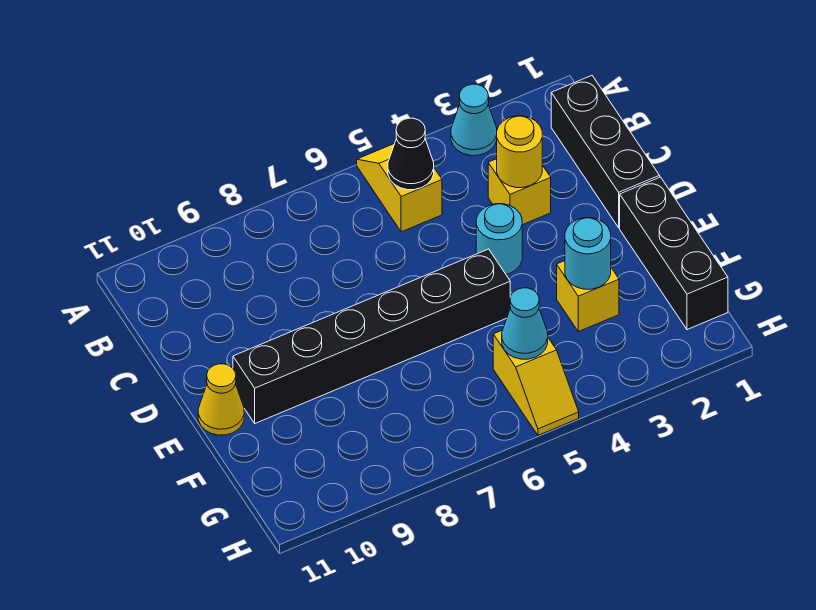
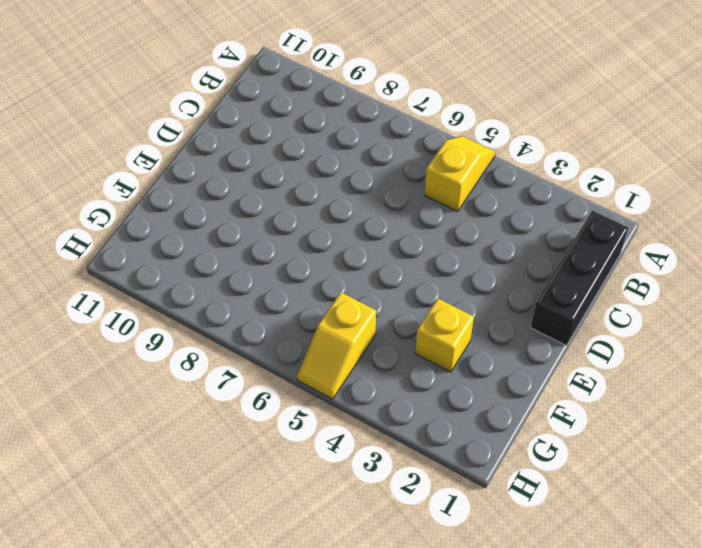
none -> cyan cone A3 level 1
none -> yellow brick C3 level 1
none -> cyan round brick D4 level 1

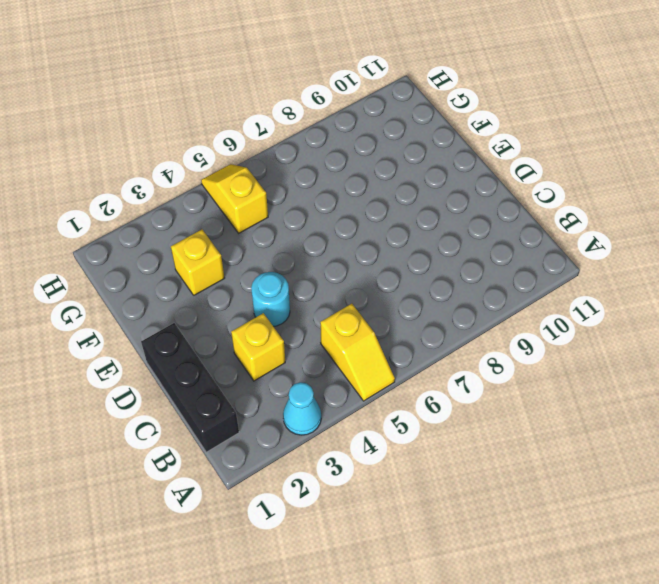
none -> black brick E1:G1 level 1
none -> black brick E5:E10 level 1
none -> yellow cone E11 level 1

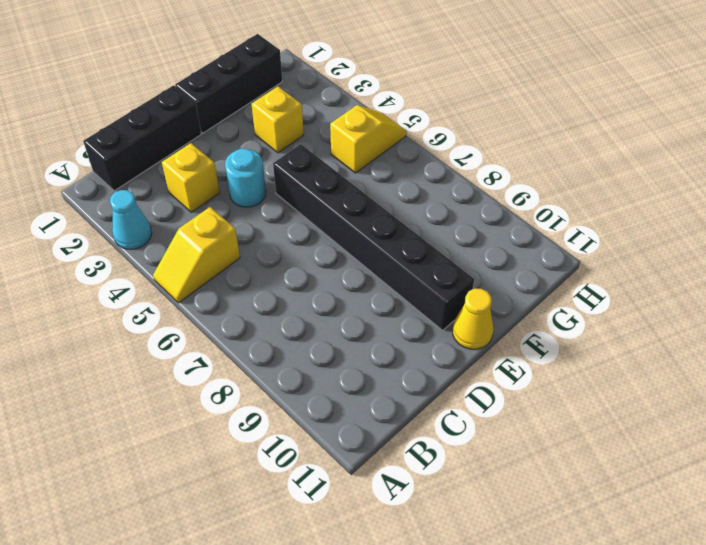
none -> black cone B5 level 2
none -> yellow round brick C3 level 2
none -> cyan round brick F3 level 2

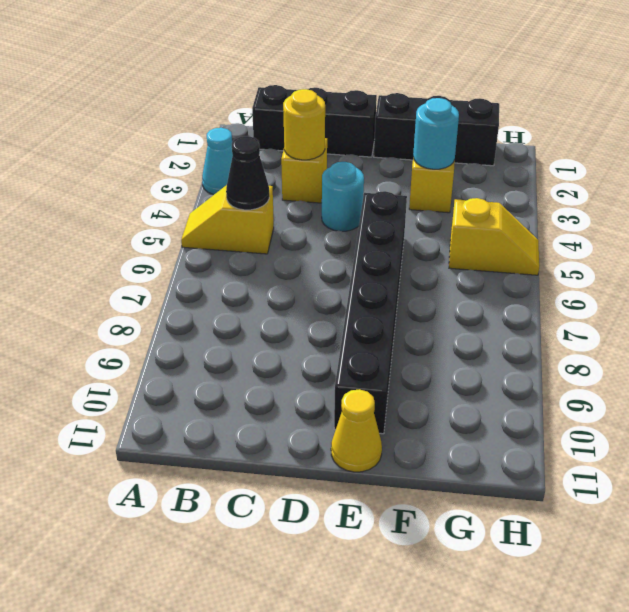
none -> cyan cone G5 level 2

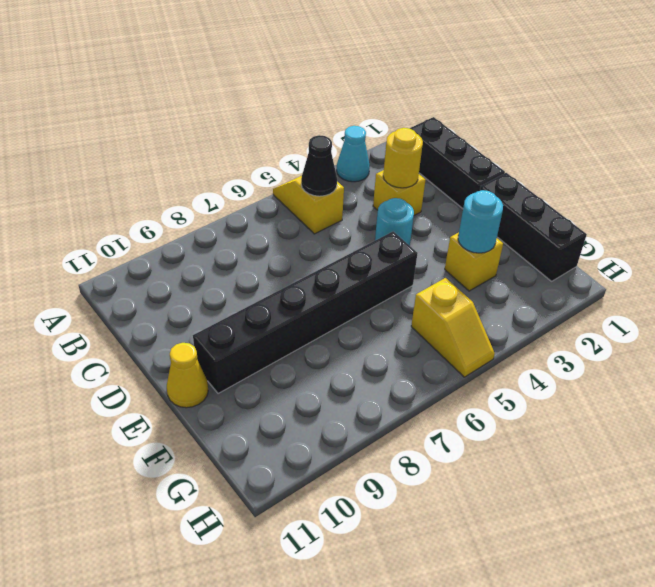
none -> cyan cone G5 level 2

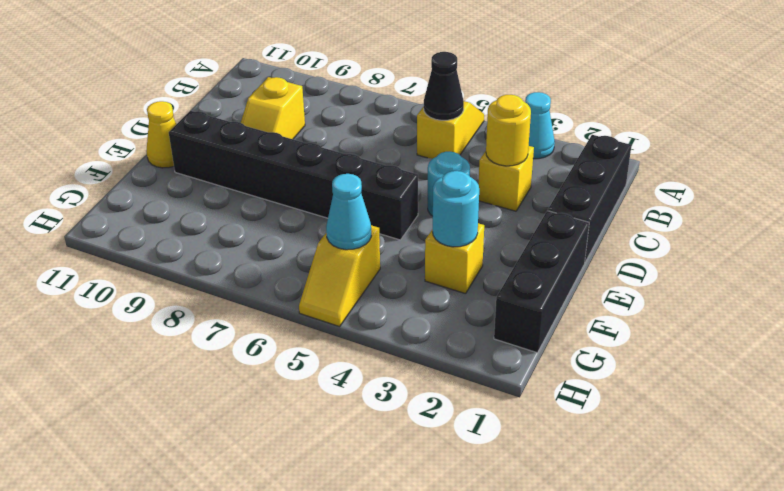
yellow slope C9:D9 level 1 top C -> none

